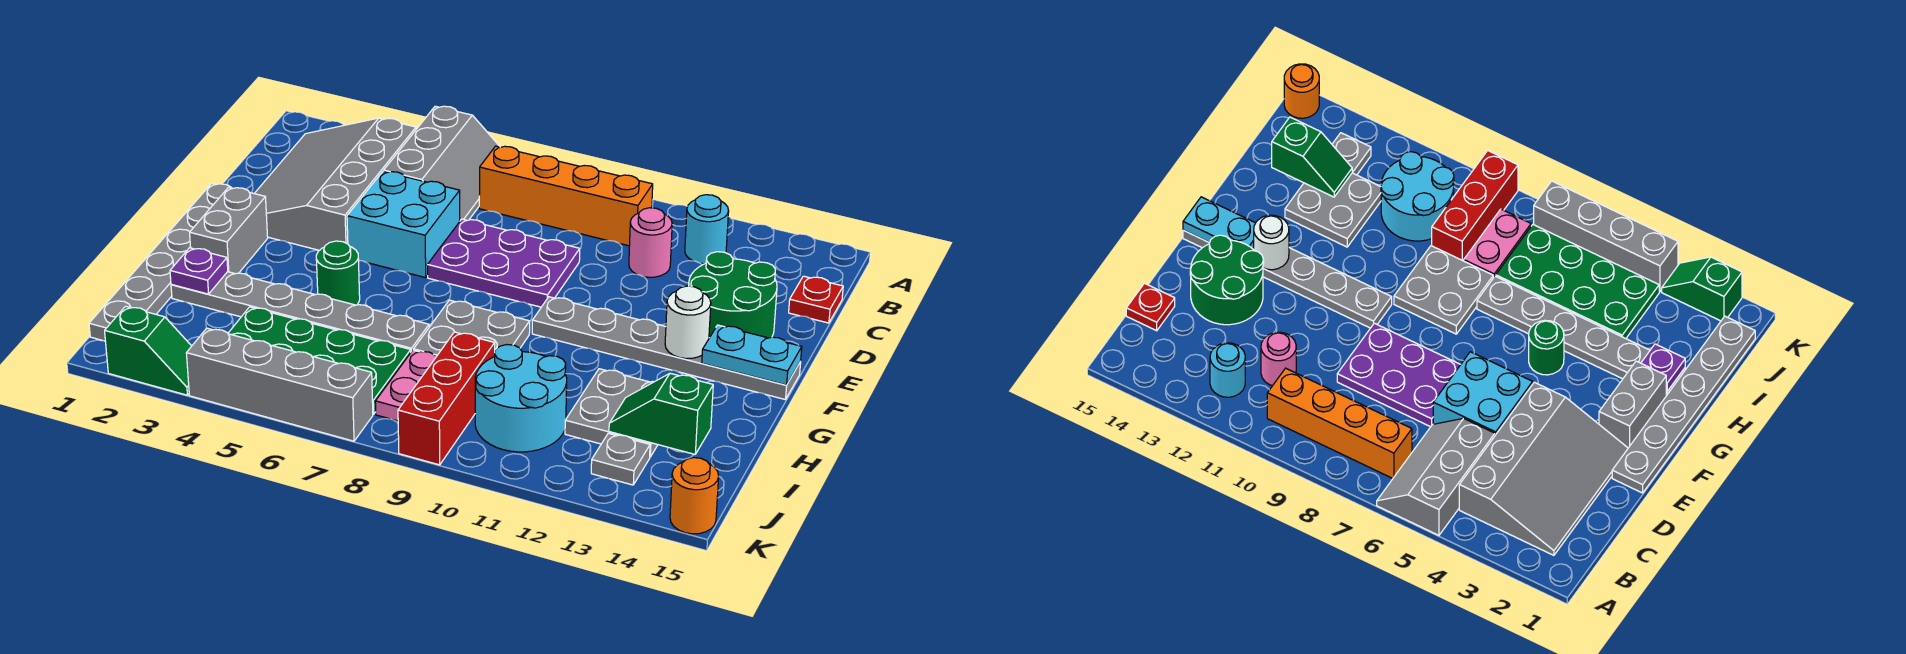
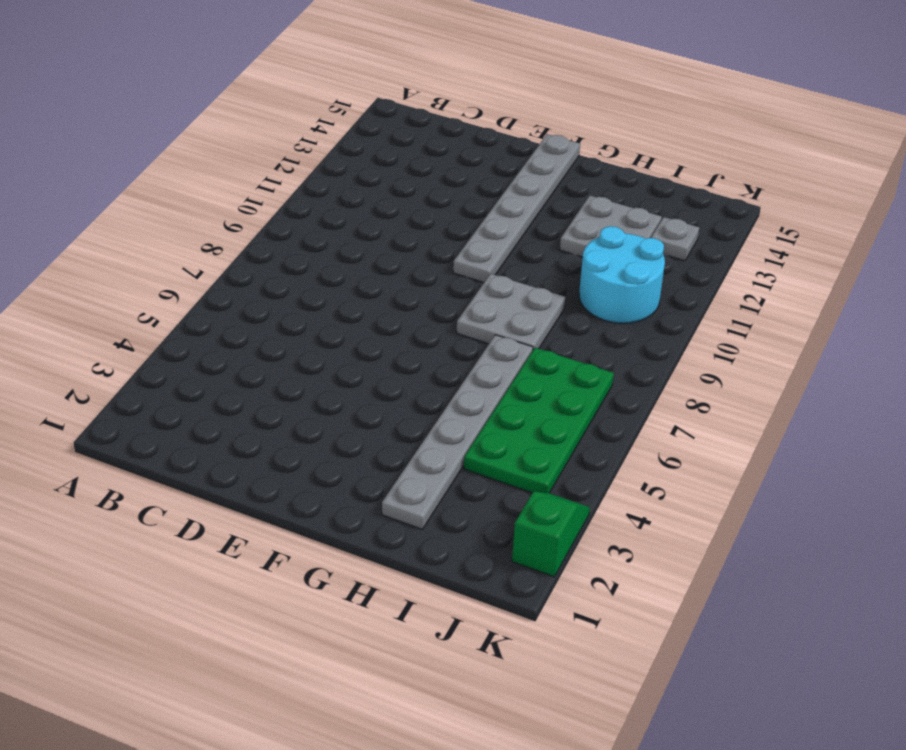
none -> grey slope A5:C6 level 1 top 5
none -> grey slope B2:E4 level 1 top 4
none -> orange brick B7:B10 level 1

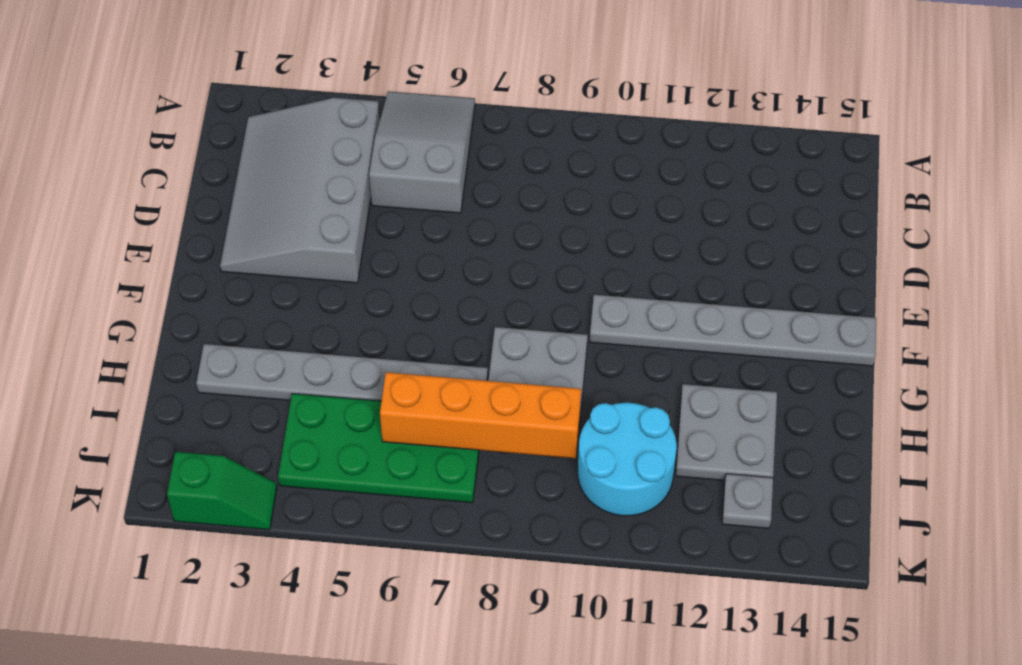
grey slope A5:C6 level 1 top C -> grey slope A5:C6 level 1 top 5
orange brick I6:I9 level 2 -> orange brick B7:B10 level 1
none -> cyan round brick B12 level 1
none -> pink round brick C11 level 1
none -> red plate C15 level 1

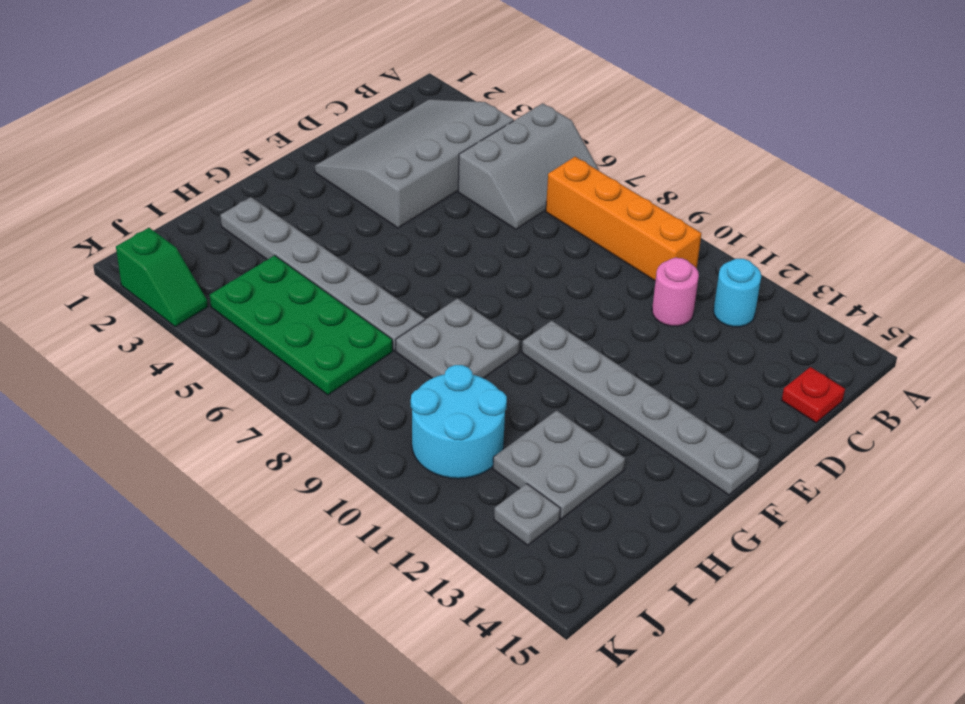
none -> cyan brick D5:E6 level 1
none -> purple plate D7:E9 level 1
none -> green round brick D13:E14 level 1

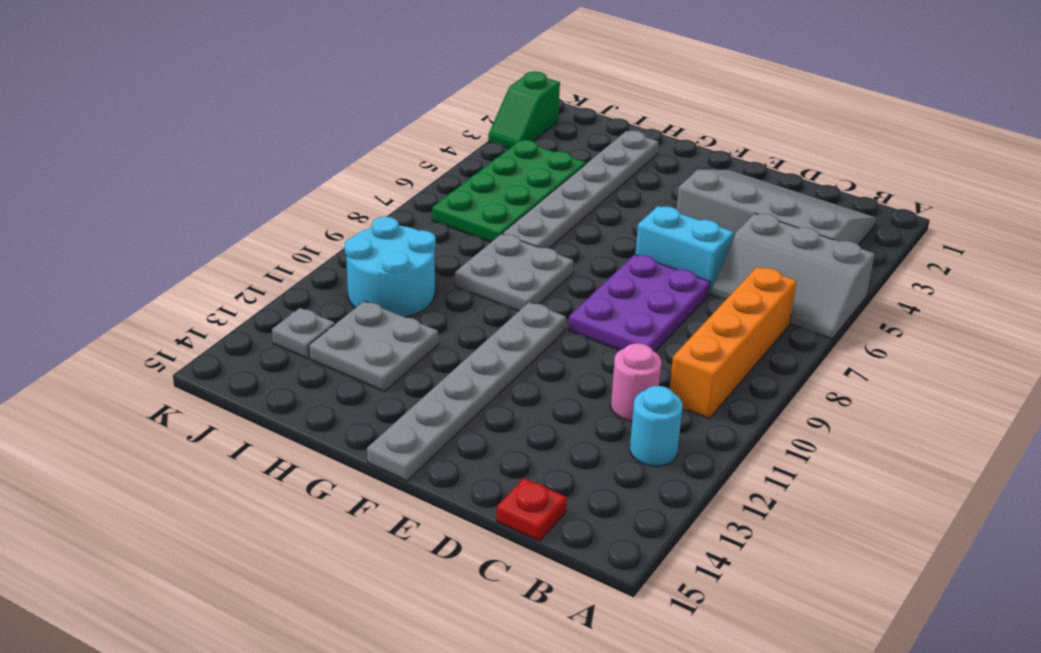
cyan brick D6:E6 level 1 -> cyan brick D5:E6 level 1
none -> green round brick D13:E14 level 1
none -> grey plate E1:J1 level 1
none -> grey brick F2:G2 level 1

